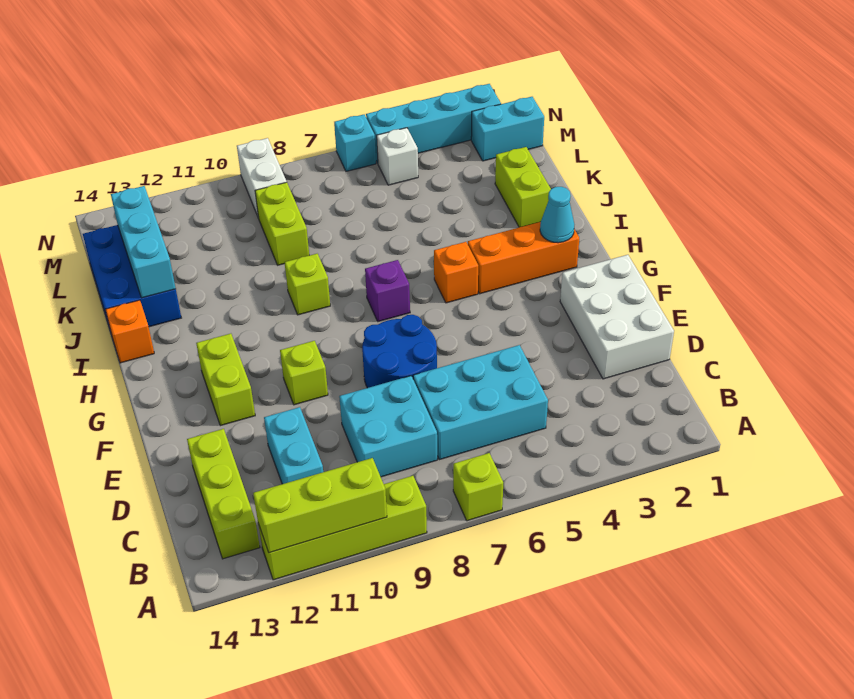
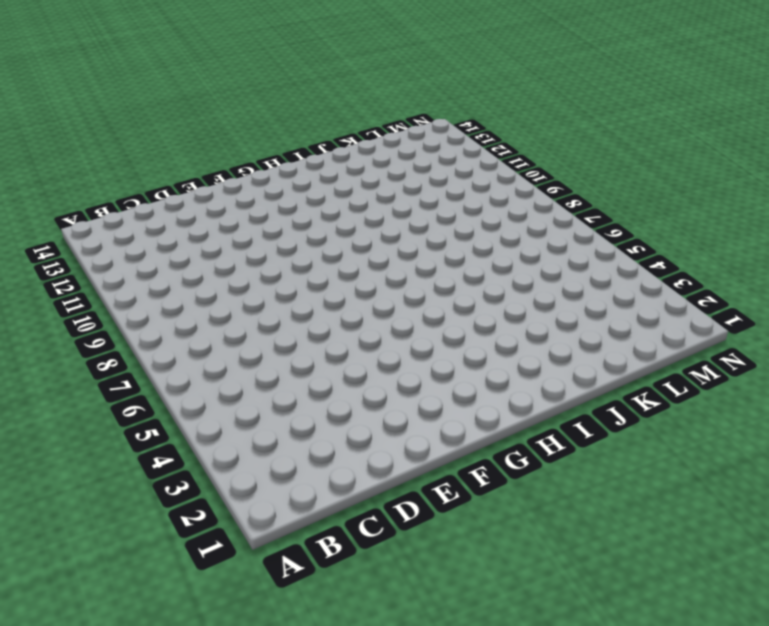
none -> lime brick A7 level 1
none -> lime brick A9:A12 level 1
none -> lime brick B13:D13 level 1

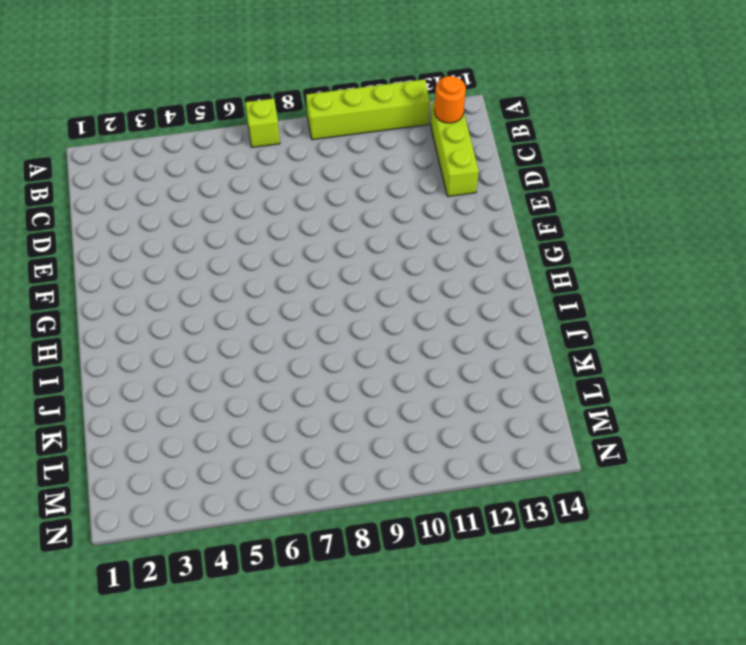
orange round brick B13 level 2 -> none
none -> cyan brick C5:D7 level 1
none -> cyan brick C8:D9 level 1
none -> cyan brick C11:D11 level 1

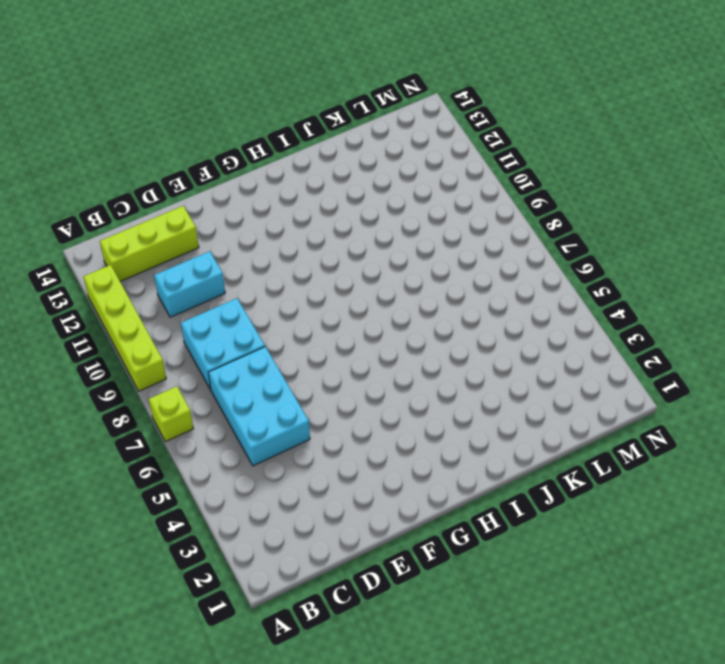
none -> white brick D1:F2 level 1
none -> blue round brick E7:F8 level 1
none -> lime brick F10 level 1

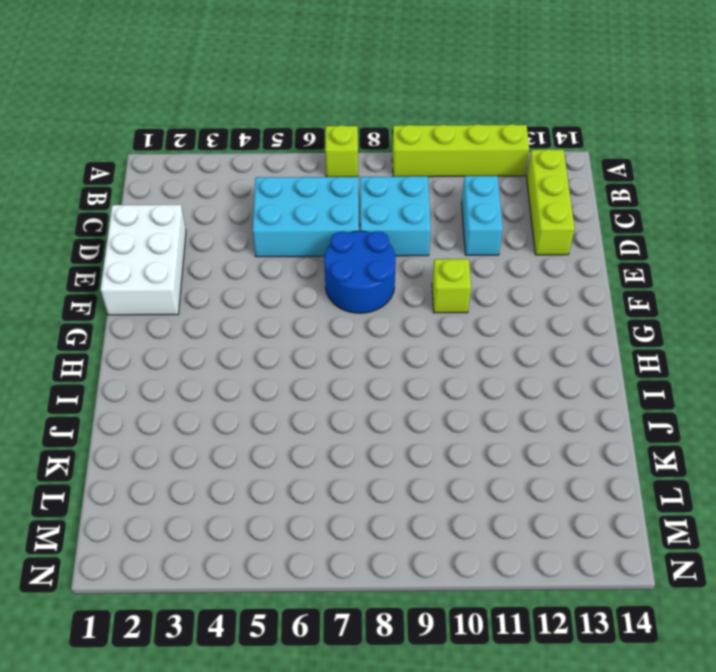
none -> lime brick F12:G12 level 1
none -> orange brick H2:H4 level 1
none -> orange brick H5 level 1

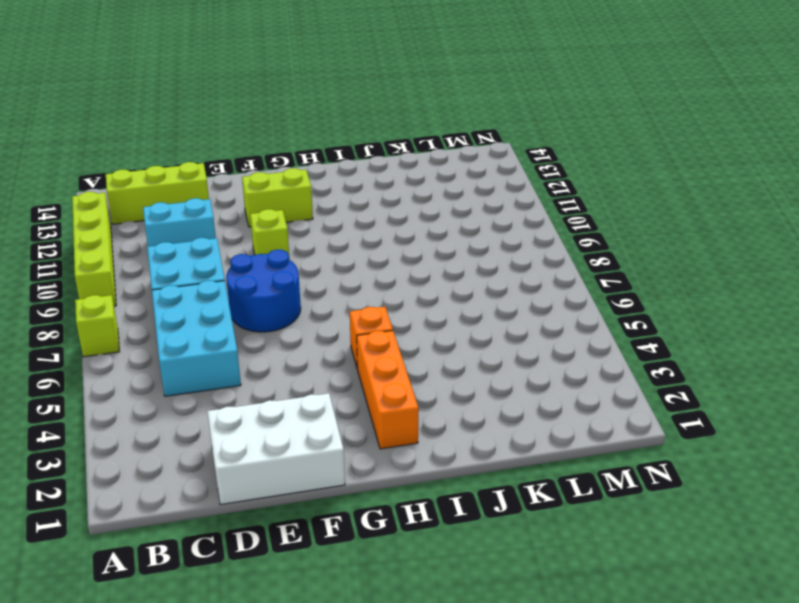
none -> purple brick H7 level 1
none -> lime brick I9 level 1
none -> orange brick I14 level 1

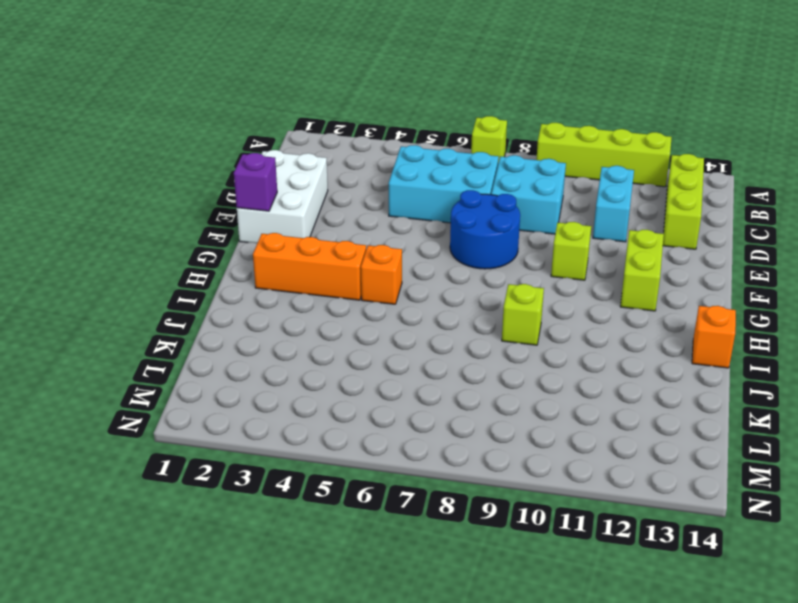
purple brick F1 level 2 -> purple brick H7 level 1
none -> lime brick J2:K2 level 1
none -> blue brick J13:L14 level 1
none -> lime brick K9:L9 level 1

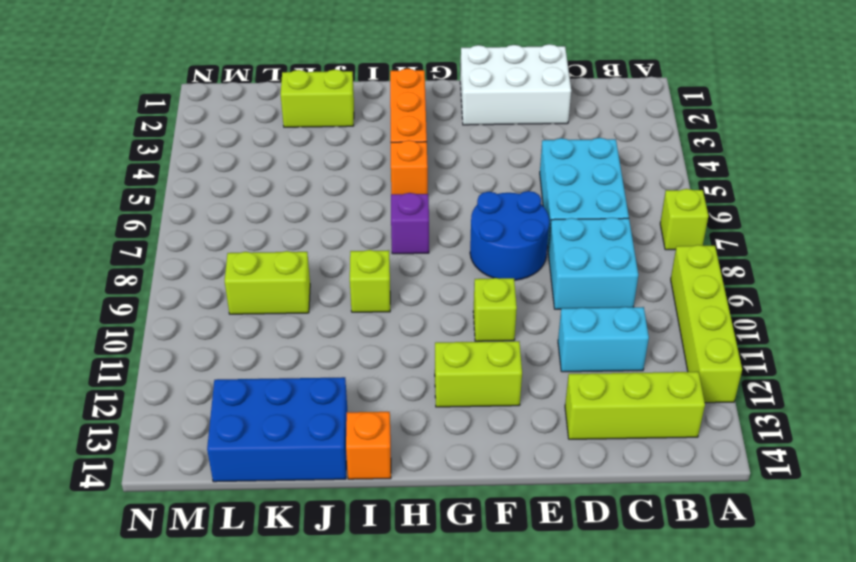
none -> cyan brick M1:M2 level 1
none -> white brick M5 level 1
none -> white brick M9:N9 level 1

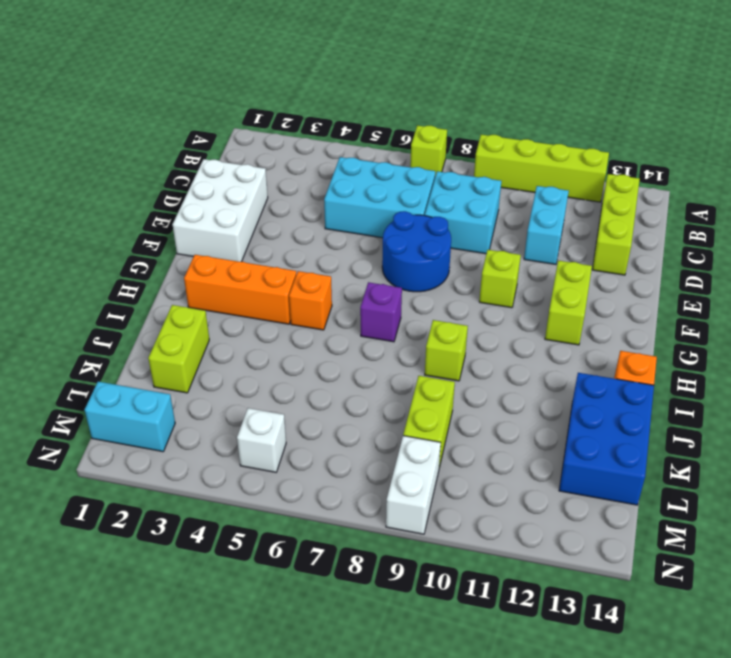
none -> cyan brick N2:N5 level 1
none -> cyan brick N6 level 1
none -> lime brick A10:A12 level 2

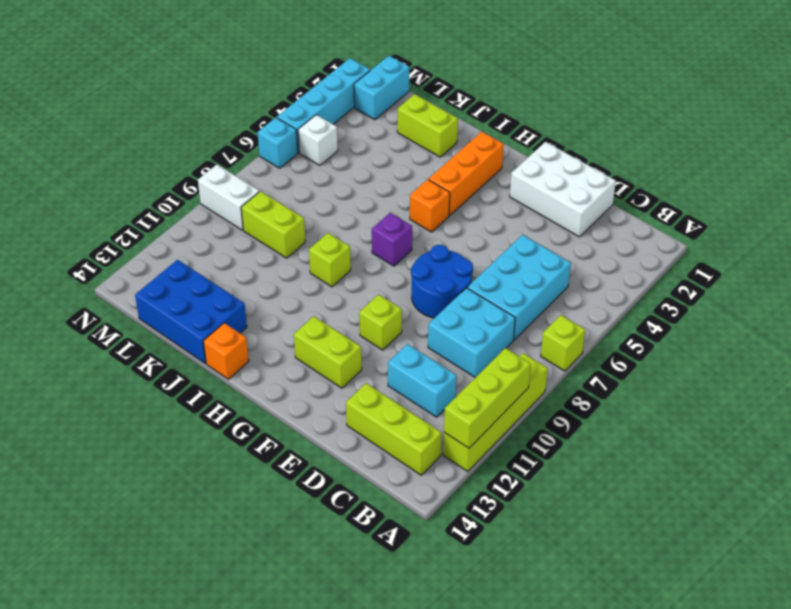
none -> cyan cone H2 level 2
none -> cyan brick J13:L13 level 2

